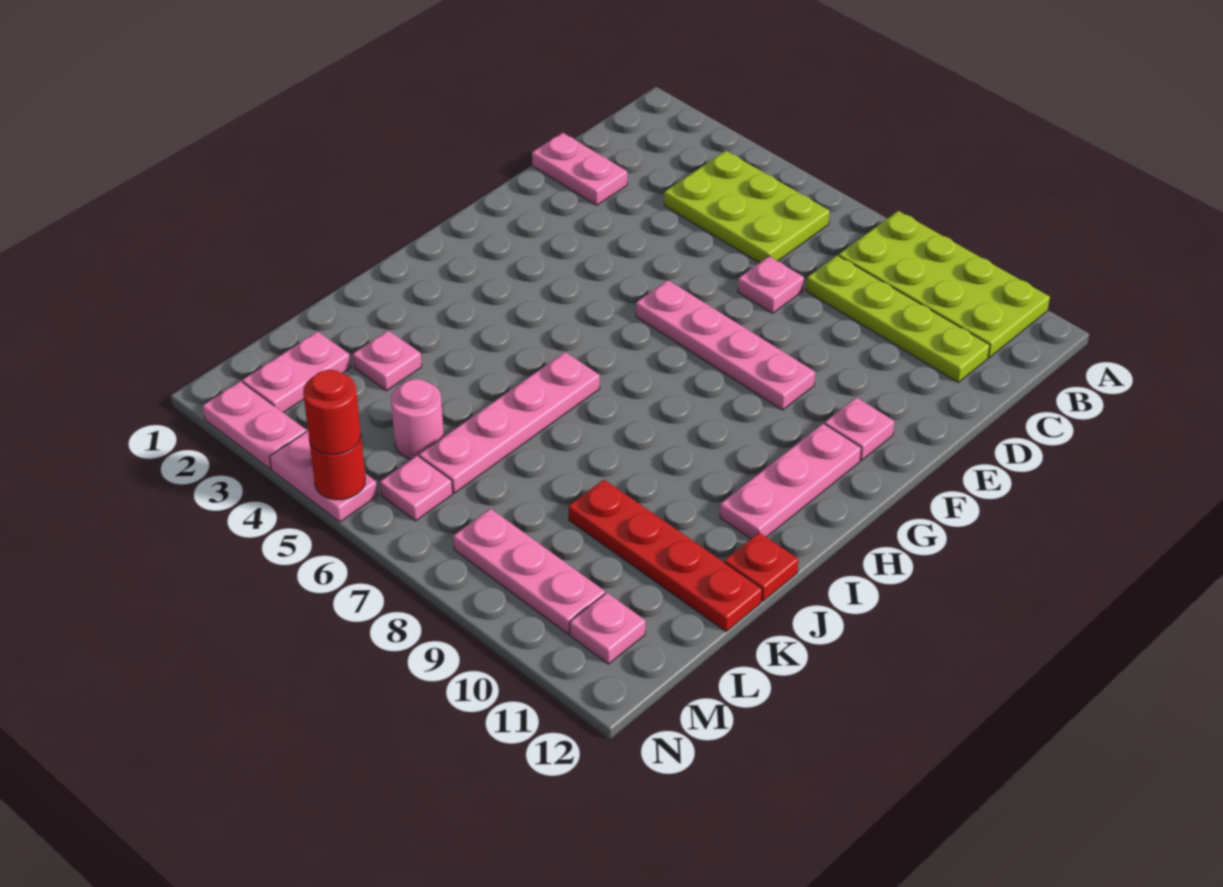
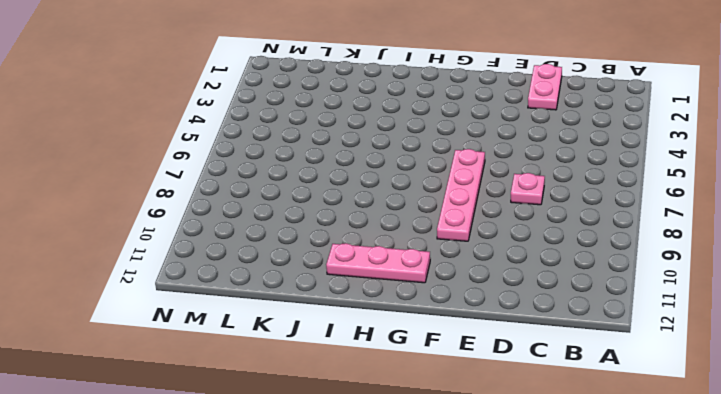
none -> lime plate A8:B11 level 1
none -> lime plate B4:C6 level 1
none -> lime plate C8:C11 level 1

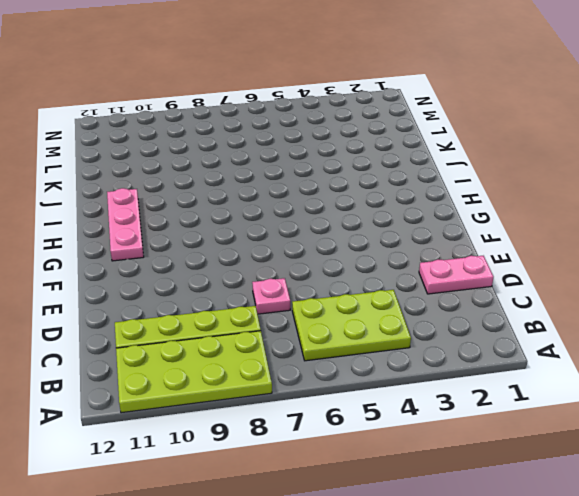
none -> pink plate F6:F9 level 1
none -> pink plate F11 level 1
none -> pink plate I6:L6 level 1

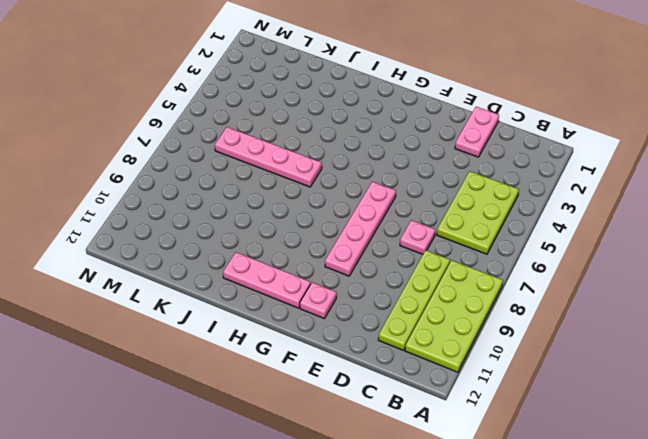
none -> red plate J12 level 1
none -> pink plate K3 level 1
none -> red plate K9:K12 level 1

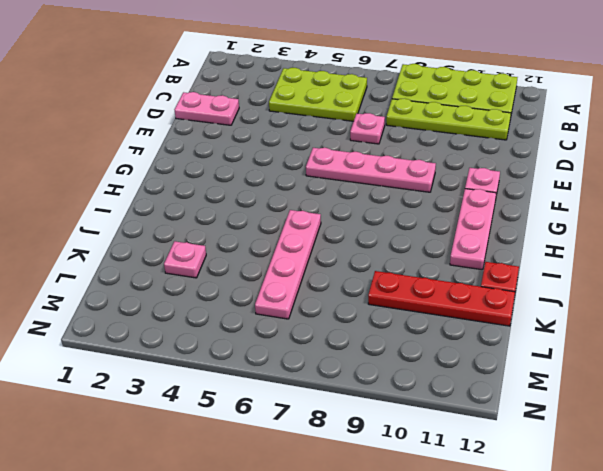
none -> pink plate L2:M2 level 1
none -> pink round brick L5 level 1
none -> pink plate M6 level 1

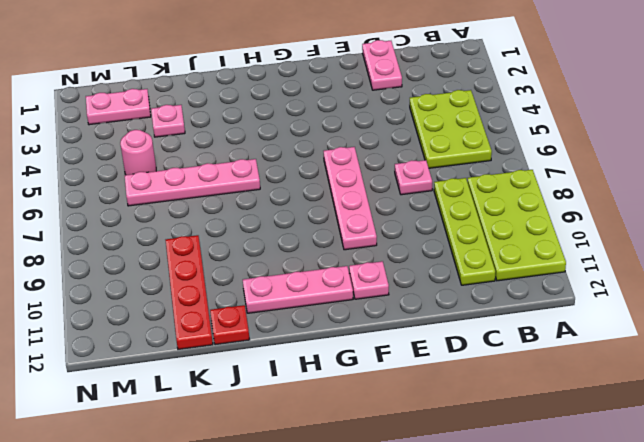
none -> pink plate M6 level 1
none -> pink plate M8:M10 level 1
none -> pink plate M11 level 1

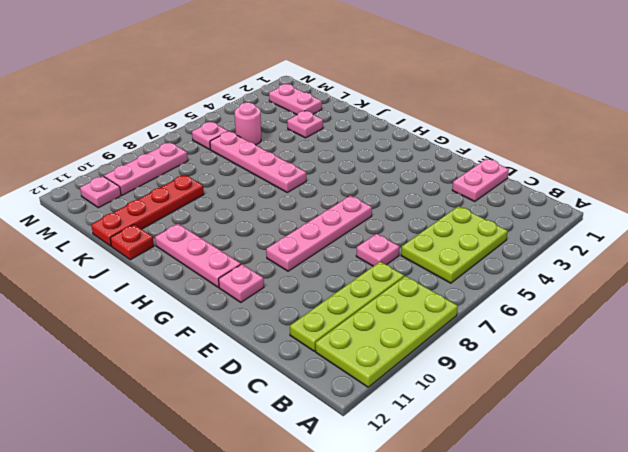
none -> pink plate N2:N3 level 1
none -> pink plate N4:N5 level 1
none -> red round brick N5 level 2

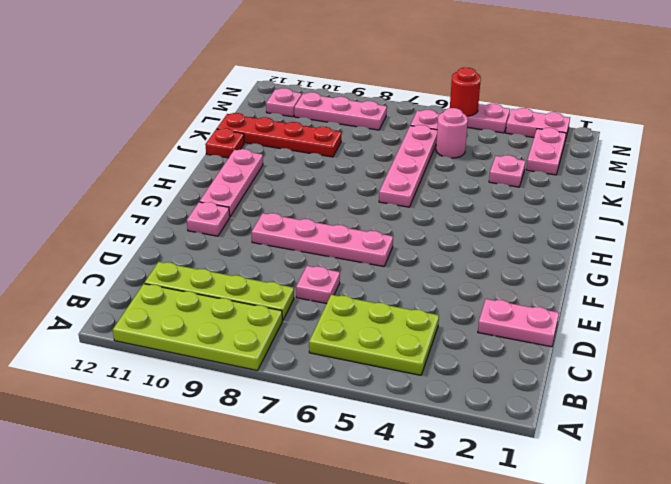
none -> red round brick N5 level 3

